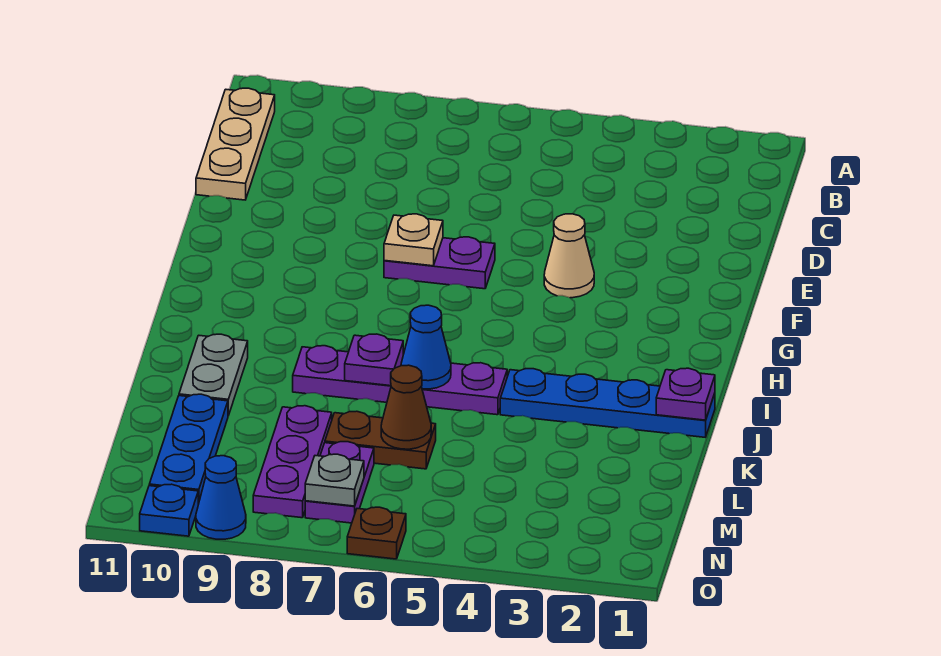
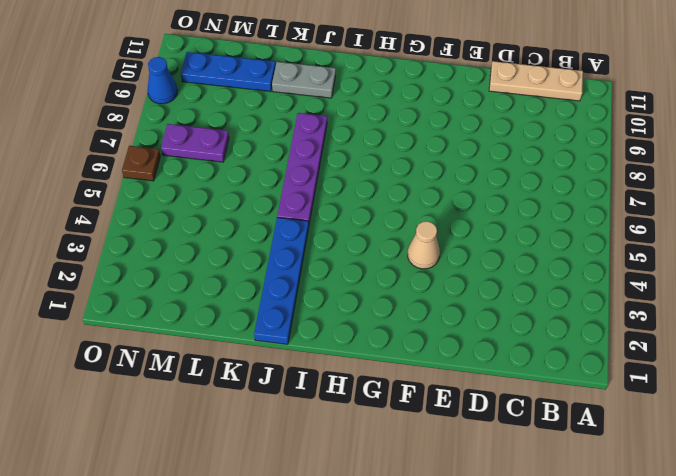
none -> purple plate F6:F7 level 1
none -> brown plate L6:L7 level 1
none -> purple plate L8:N8 level 1

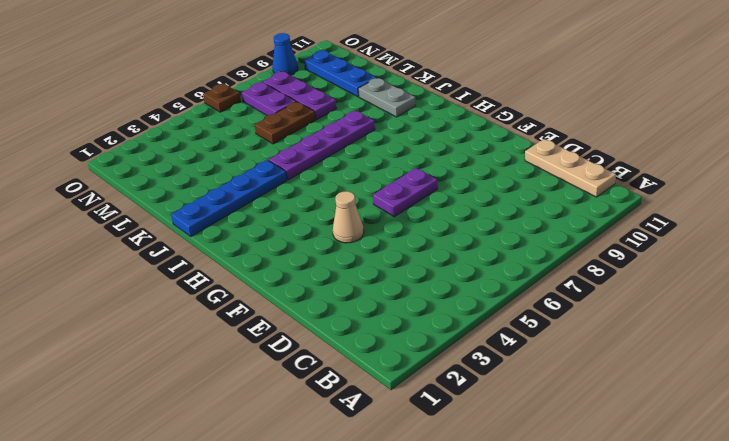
none -> blue plate O10 level 1
none -> tan plate F7 level 2
none -> purple plate J1 level 2

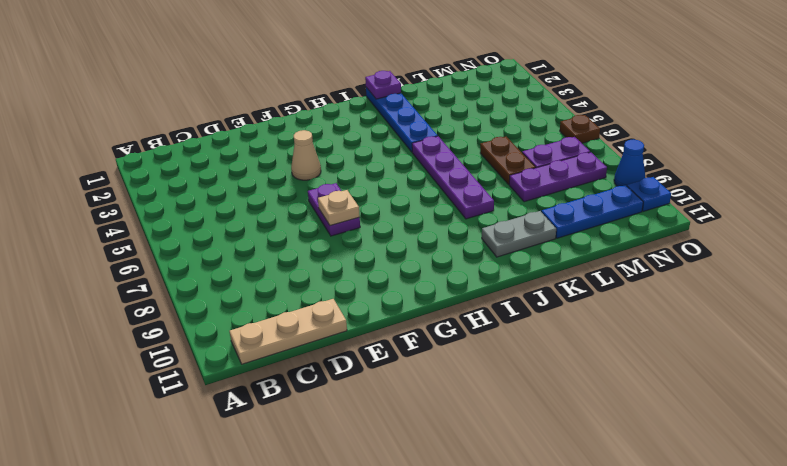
none -> blue cone J6 level 2
none -> purple plate J7 level 2
none -> brown cone L6 level 2

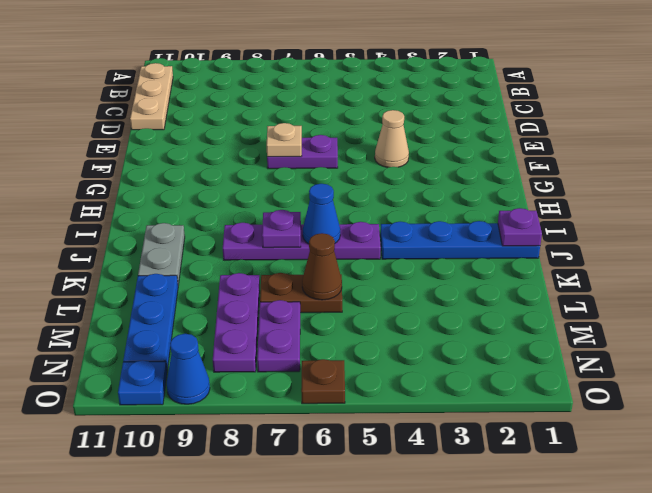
none -> grey plate N7 level 2

